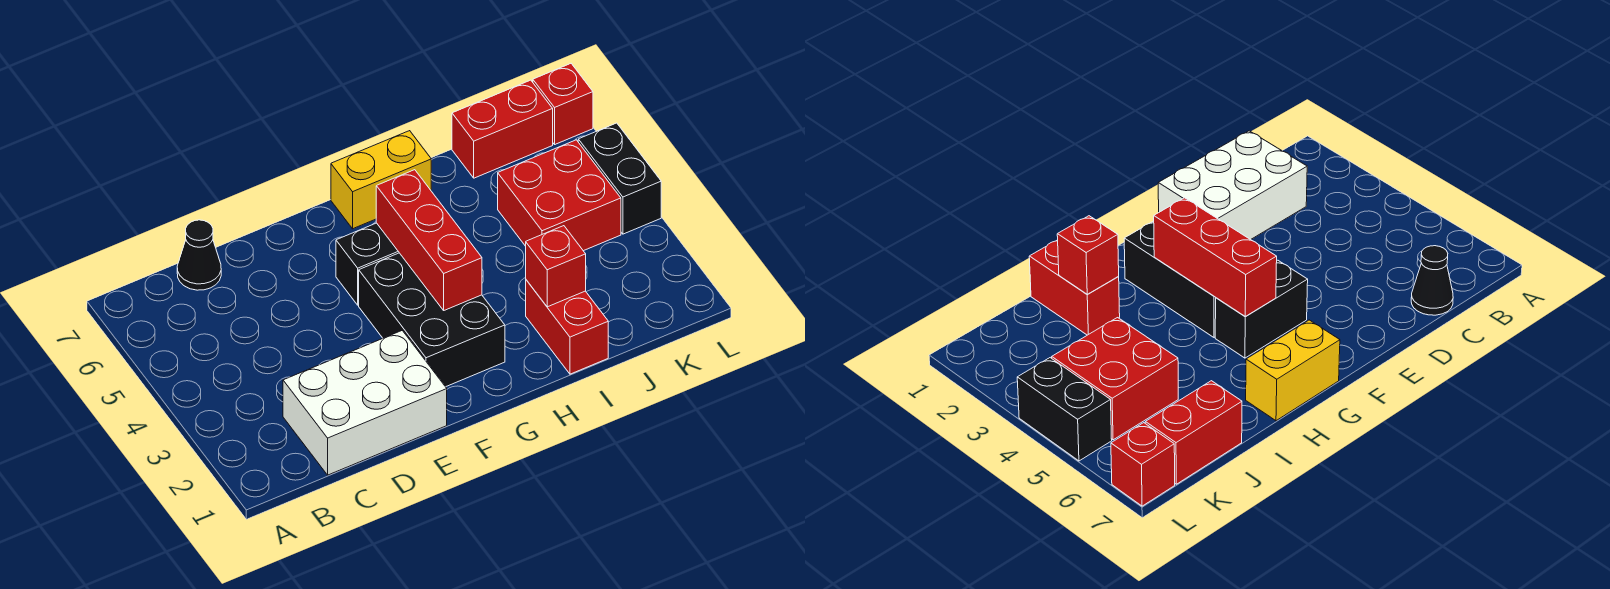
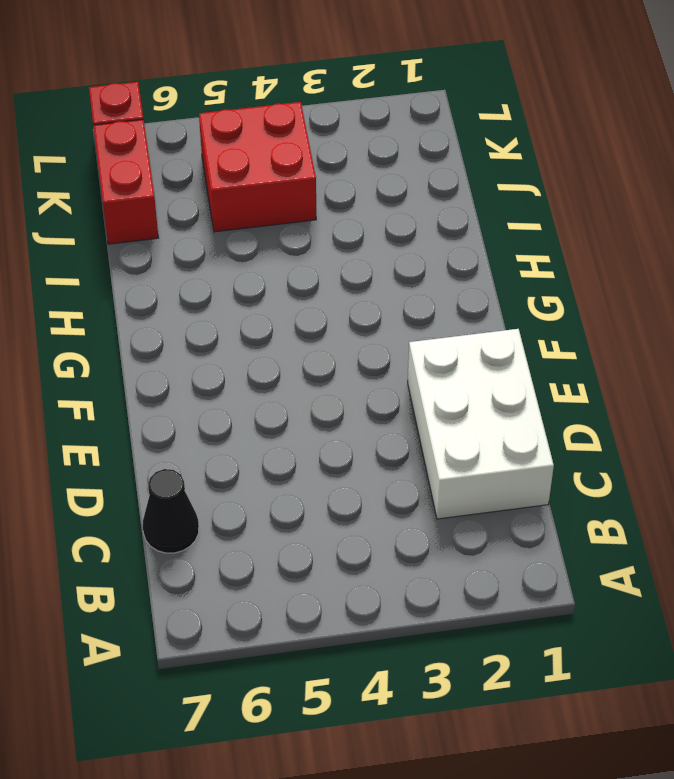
none -> black brick F2:G4 level 1
none -> black brick F5:G5 level 1
none -> yellow brick G7:H7 level 1

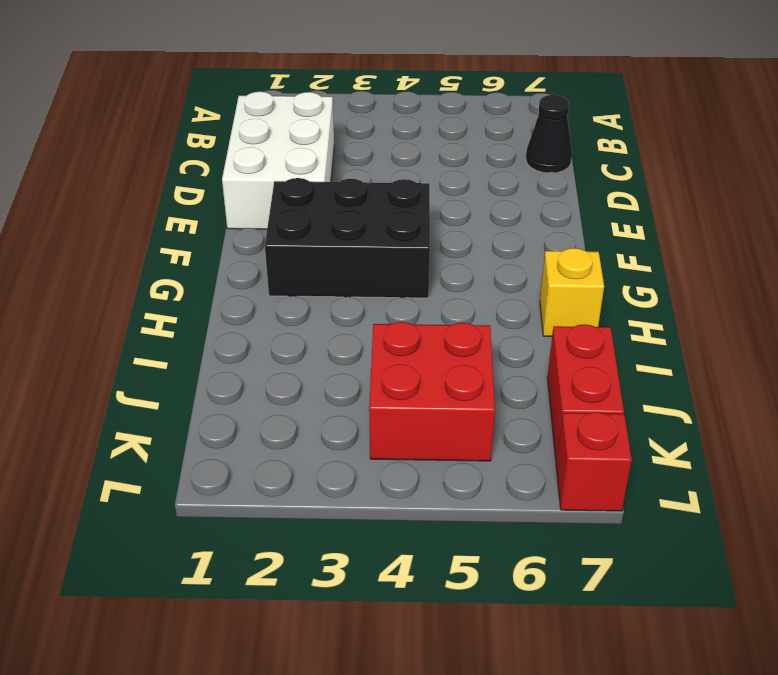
yellow brick H7 level 1 -> yellow brick G7:H7 level 1
none -> black brick F5:G5 level 1
none -> red brick I1:I2 level 1
none -> black brick L4:L5 level 1

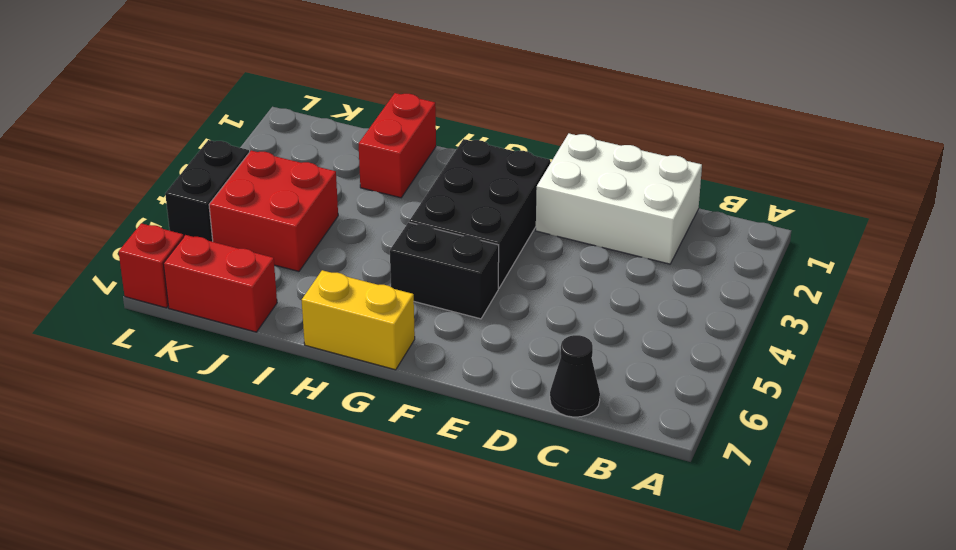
none -> red brick G3:G5 level 2
none -> red brick I2 level 2

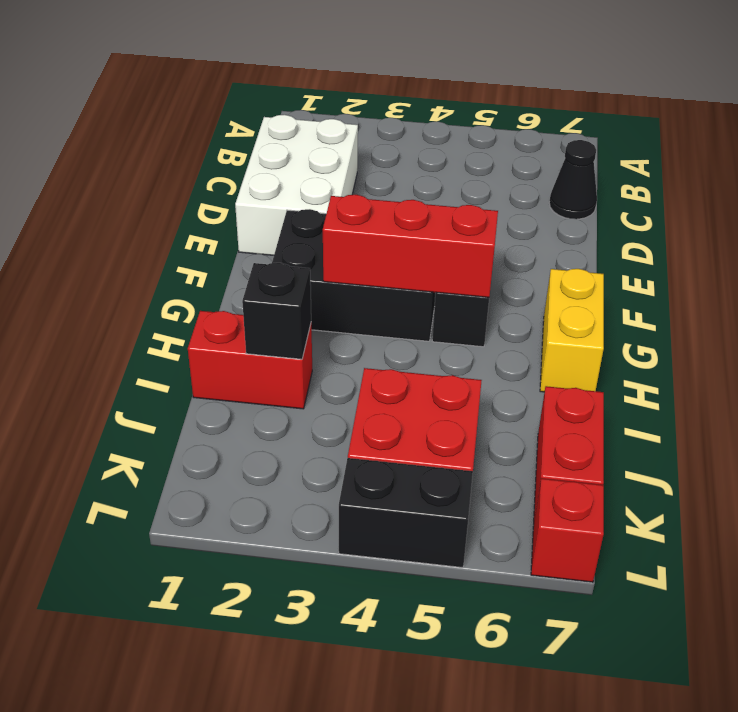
black brick I2 level 2 -> red brick I2 level 2

